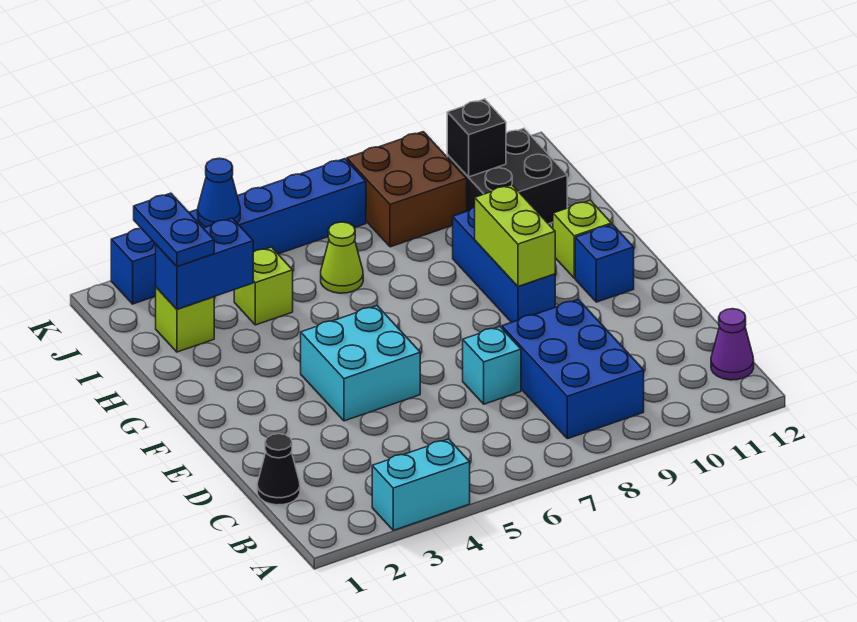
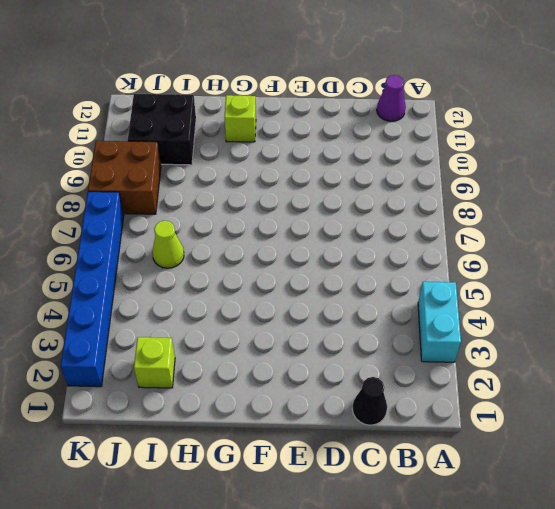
none -> blue brick B8:D9 level 1
none -> cyan brick D7 level 1
none -> cyan brick E4:F5 level 1

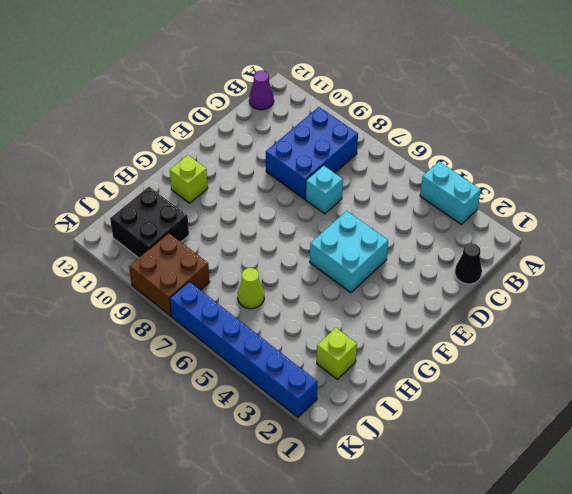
none -> blue brick F9:H9 level 1
none -> blue brick F11 level 1
none -> lime brick I4 level 1

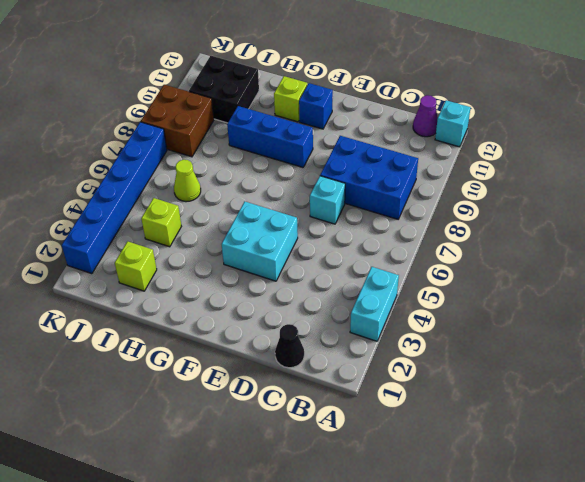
cyan brick A12 level 1 -> none
none -> lime brick F9:G9 level 2
none -> blue brick I2:I3 level 2
none -> black brick J10 level 2

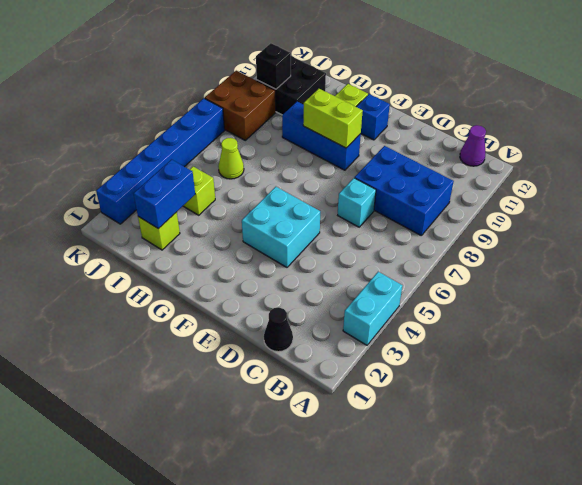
none -> blue cone K4 level 2
none -> blue plate I2:J2 level 3

